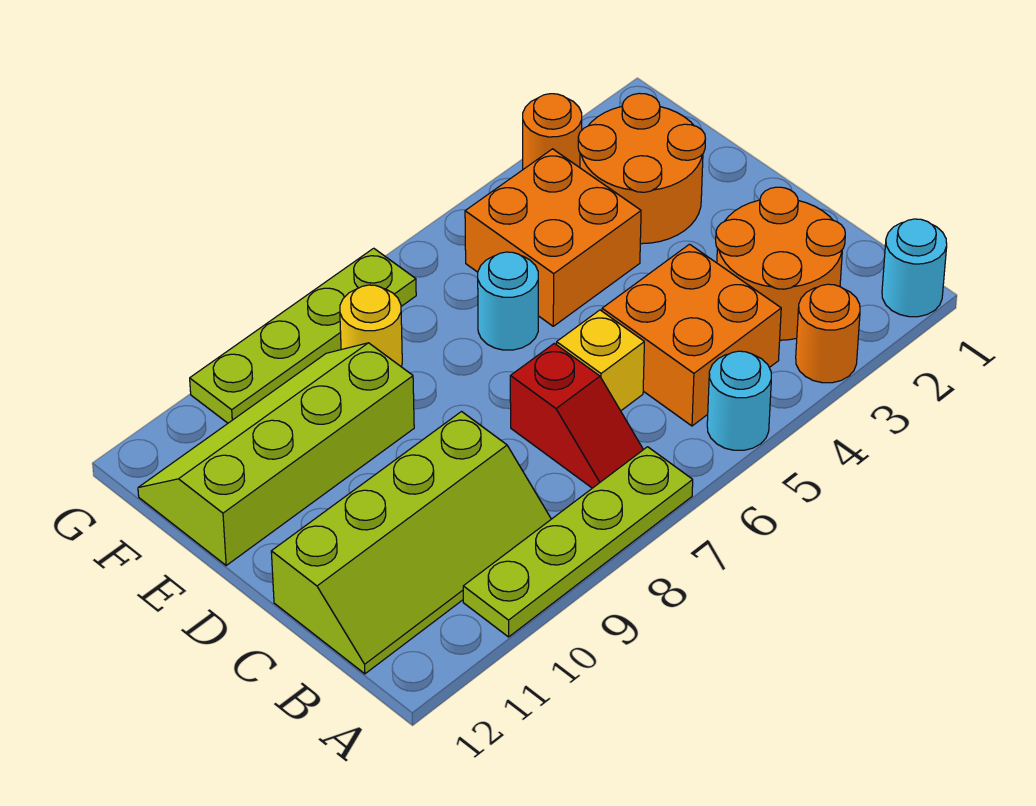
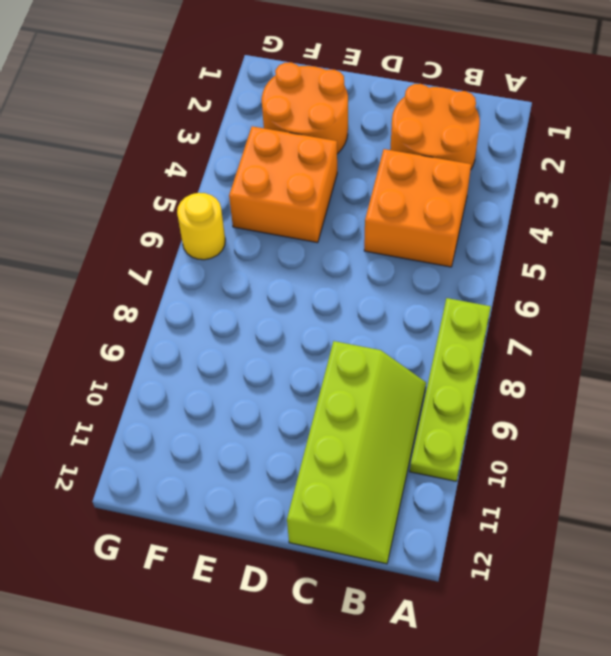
yellow round brick G6 level 1 -> yellow round brick F8 level 1
none -> cyan round brick A1 level 1
none -> orange round brick A3 level 1
none -> cyan round brick A5 level 1

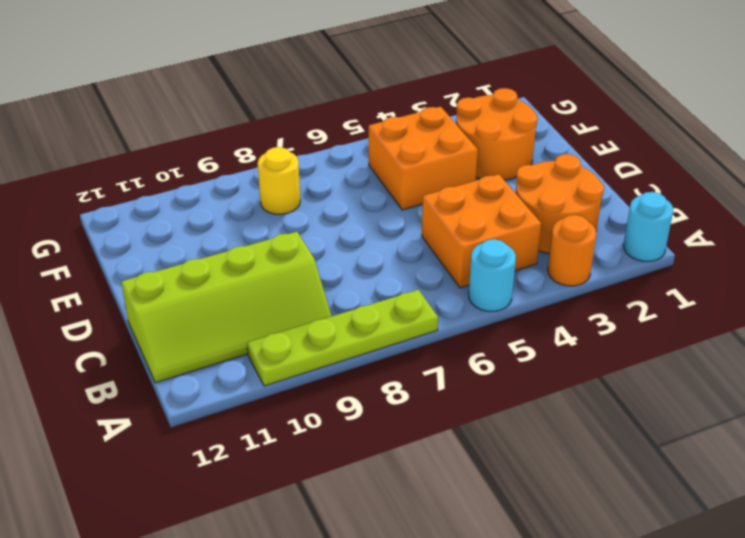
none -> red slope B7:C7 level 1 top C
none -> yellow brick C6 level 1
none -> cyan round brick E6 level 1

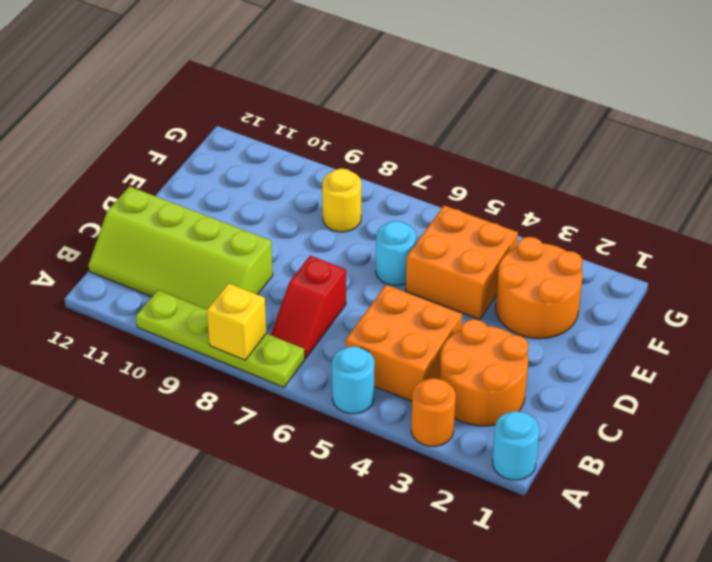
yellow brick A8 level 2 -> yellow brick C6 level 1
none -> lime slope E9:F12 level 1 top E
none -> orange round brick G3 level 1
none -> lime plate G7:G10 level 1

